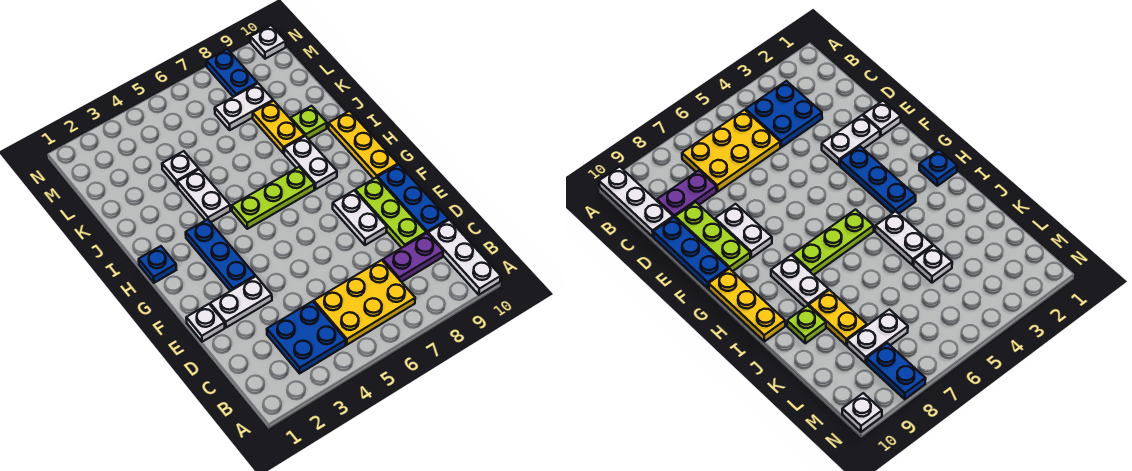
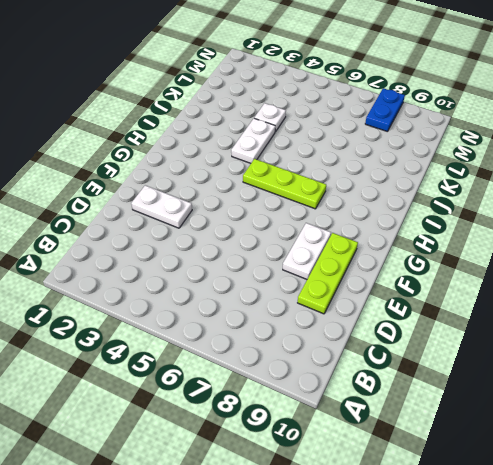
none -> white plate A10:C10 level 1
none -> blue plate B3:C4 level 1
none -> yellow plate B5:C7 level 1

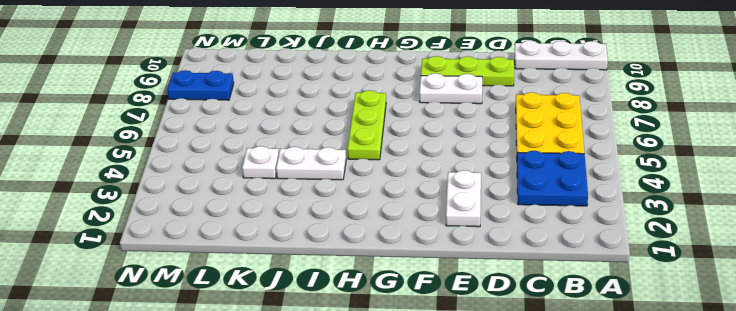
none -> purple plate C8:C9 level 1
none -> blue plate D10:F10 level 1
none -> white plate E1 level 1

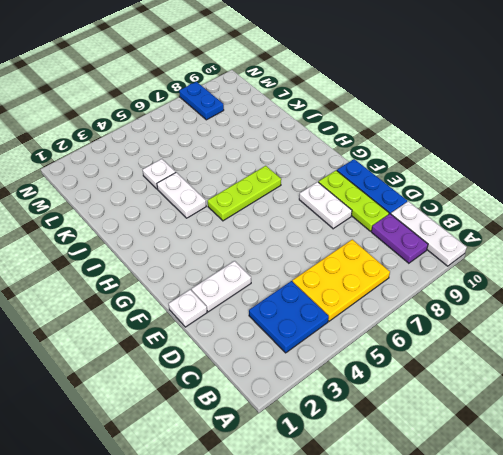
purple plate B9:C9 level 1 -> purple plate C8:C9 level 1
none -> blue plate F3:H3 level 1
none -> yellow plate G10:I10 level 1
none -> blue plate H1 level 1

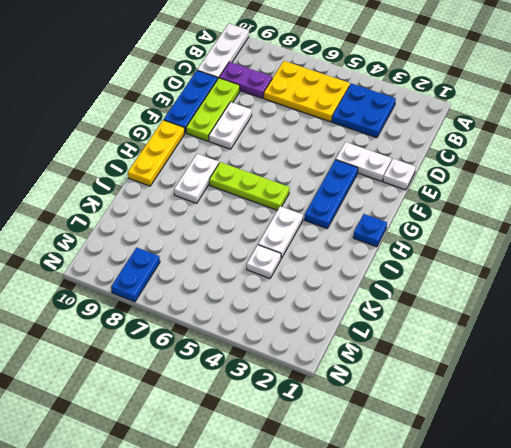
none -> yellow plate J8:K8 level 1
none -> lime plate J9 level 1
none -> white plate L7:L8 level 1

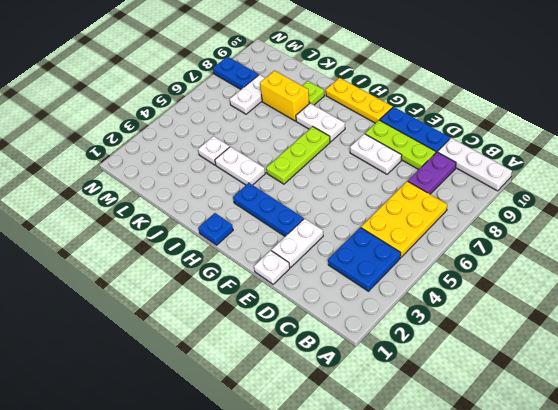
yellow brick J8:K8 level 1 -> yellow plate J8:K8 level 1
none -> white plate N10 level 1

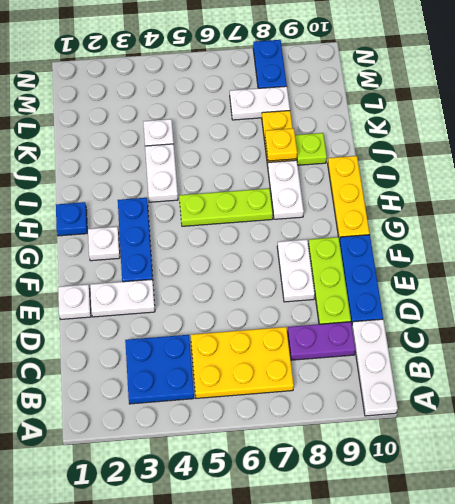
white plate G2 level 1 -> white plate N10 level 1
yellow plate J8 level 2 -> none

